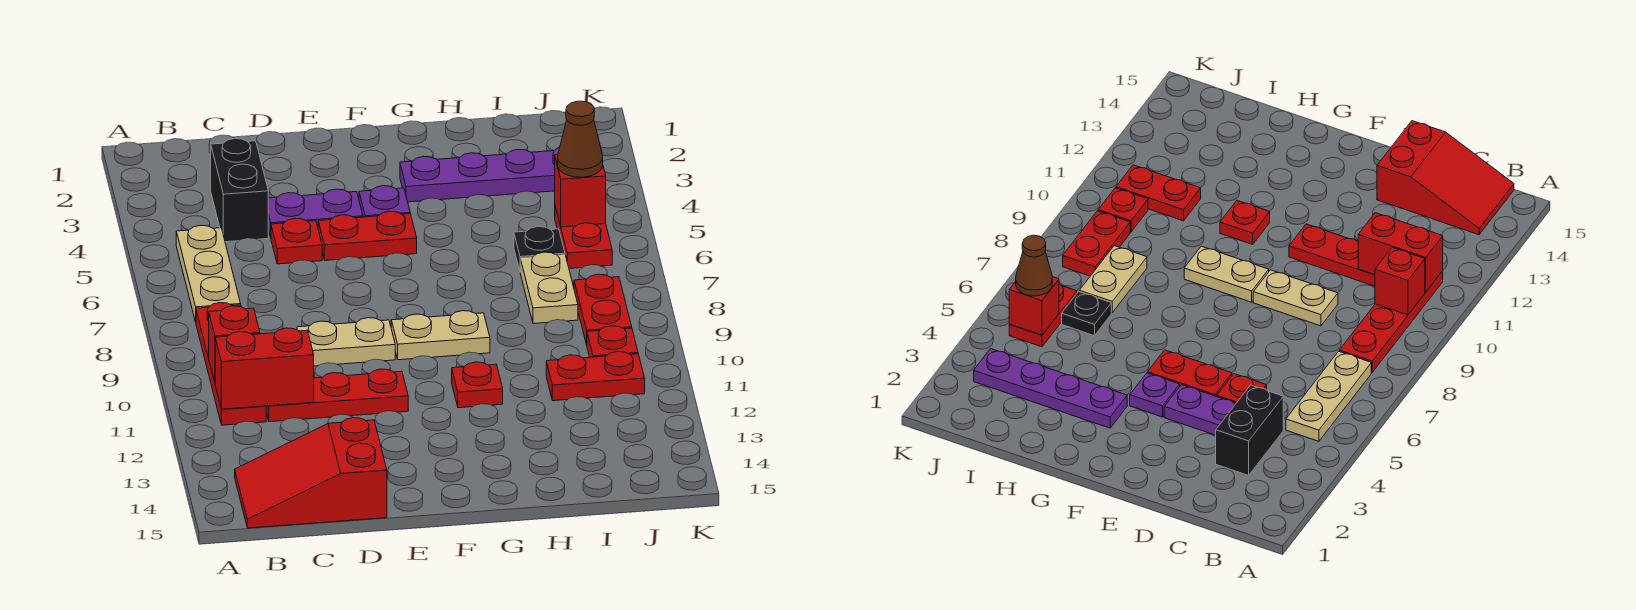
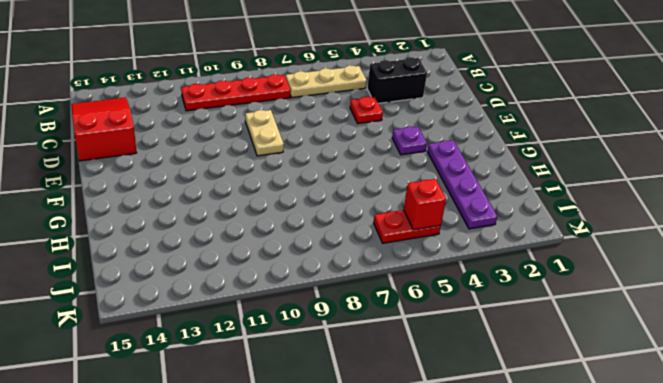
none -> red plate C11:E11 level 1
none -> purple plate D4:E4 level 1
none -> red plate E5:F5 level 1

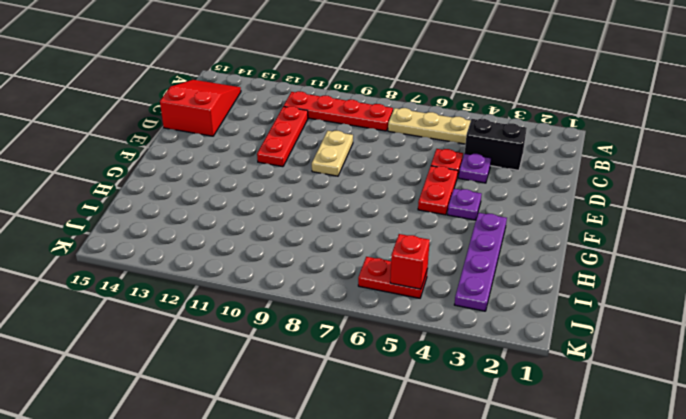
purple plate D4 level 1 -> purple plate D4:E4 level 1
none -> tan plate F9:G9 level 1
none -> red plate G11 level 1
none -> black plate I6 level 1

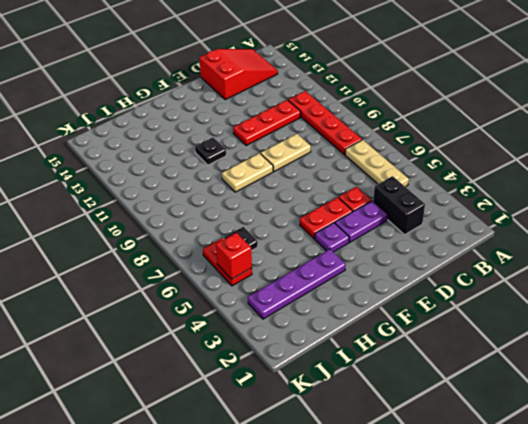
black plate G11 level 1 -> red plate G11 level 1
none -> tan plate I7:I8 level 1
none -> red plate I11:J11 level 1
none -> red plate J8:J9 level 1

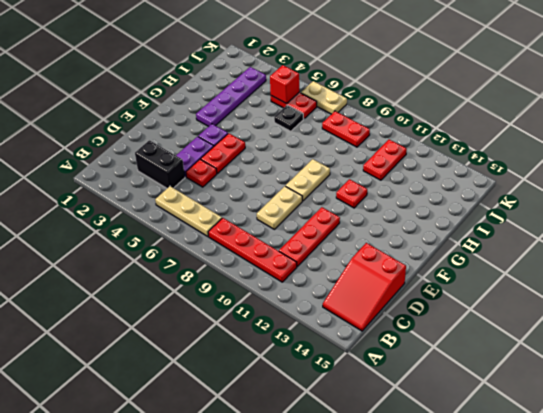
tan plate K6:K7 level 1 -> tan plate I7:I8 level 1
none -> red plate J10 level 1
none -> red brick B10 level 2
none -> red brick B11:C11 level 2

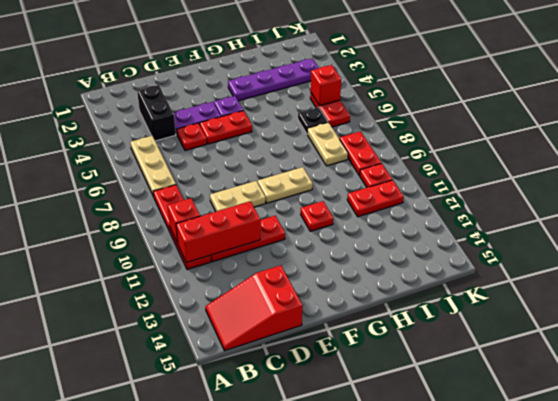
red brick B11:D11 level 2 -> red brick B11:C11 level 2
none -> brown cone J5 level 3

